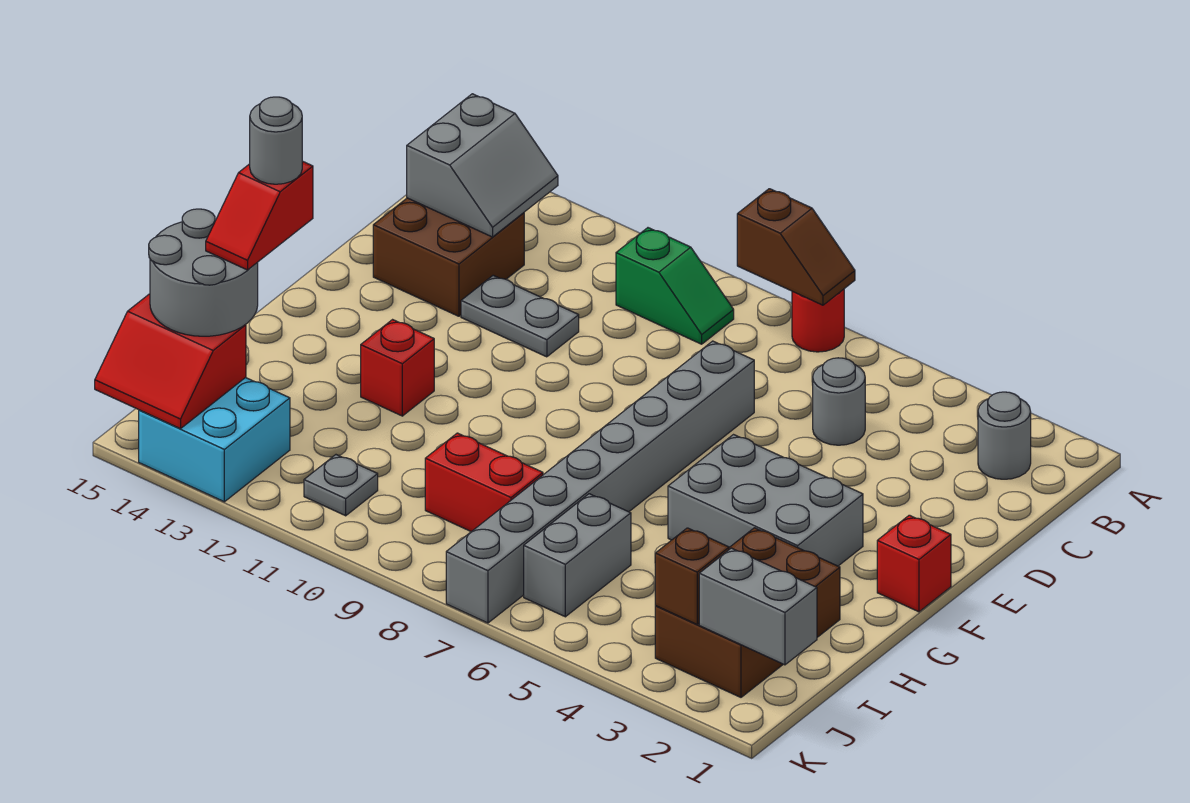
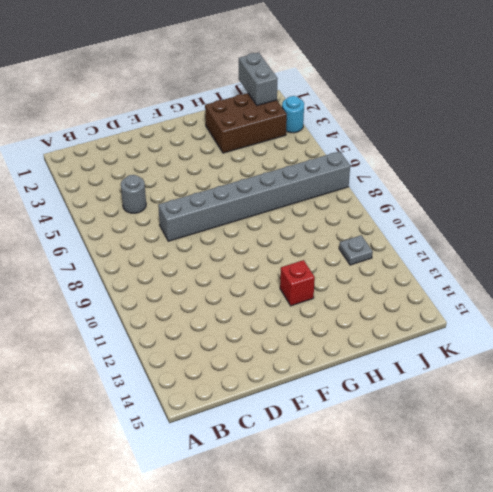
cyan round brick K3 level 1 -> none
none -> red round brick A7 level 1
none -> grey round brick B2 level 1
none -> green slope B9:B10 level 1 top 10

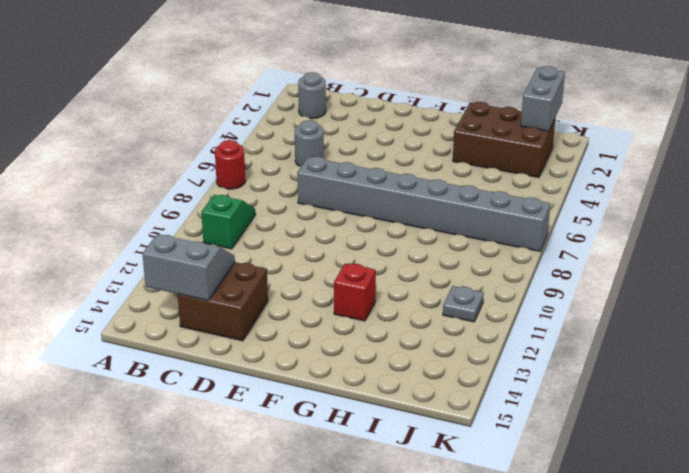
none -> grey plate D11:D12 level 1
none -> red brick F1 level 1
none -> grey brick F3:G5 level 1

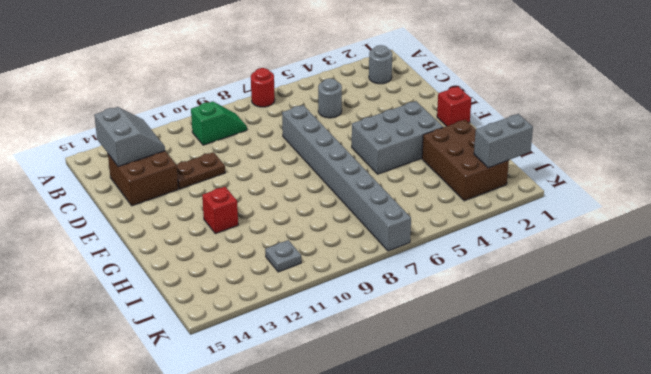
brown plate D11:D12 level 1 -> grey plate D11:D12 level 1
none -> grey brick I6:J6 level 1
none -> red brick I8:I9 level 1
none -> cyan brick J13:K14 level 1

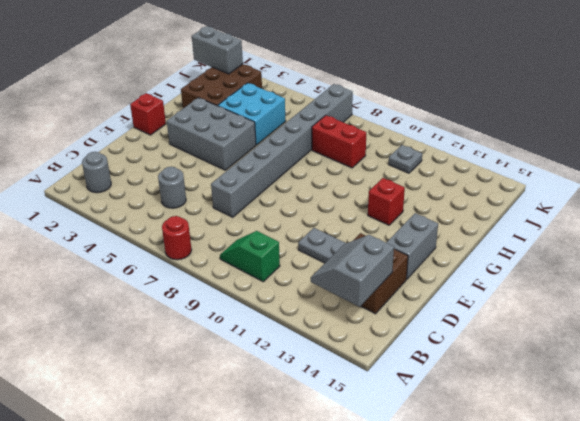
grey brick E14:F14 level 1 -> grey brick I6:J6 level 1
cyan brick H4:I5 level 1 -> cyan brick J13:K14 level 1
none -> brown slope A7:A8 level 2 top 8
none -> brown brick J3 level 2
none -> red slope J14:K15 level 2 top J

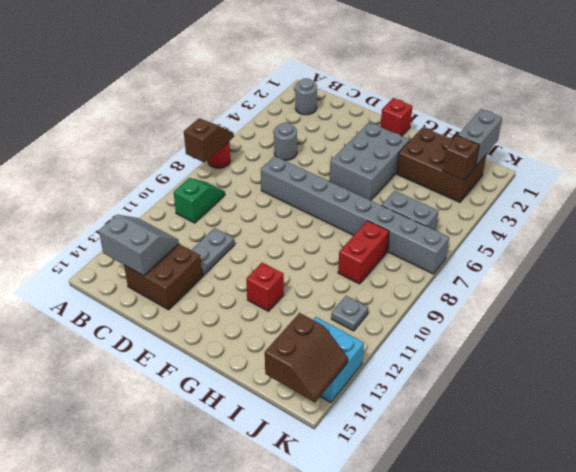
brown slope J14:K15 level 2 top J -> red slope J14:K15 level 2 top J
none -> grey round brick I14:J15 level 3
none -> red slope H14:I14 level 4 top H
none -> grey round brick H14 level 5

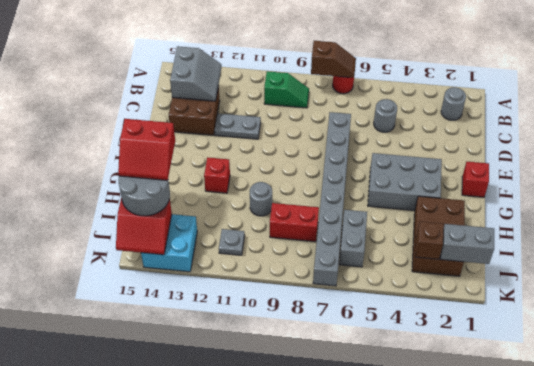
grey round brick H10 level 1 -> grey round brick H14 level 5
red slope H14:I15 level 4 top H -> red slope H14:I14 level 4 top H

